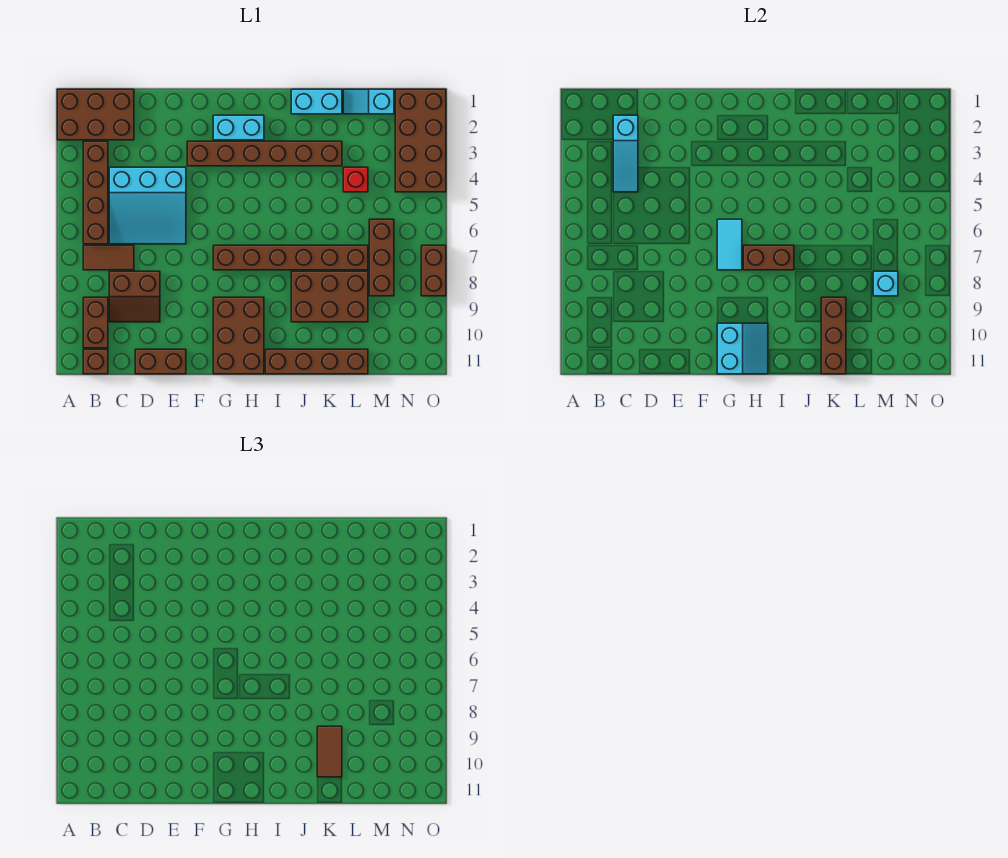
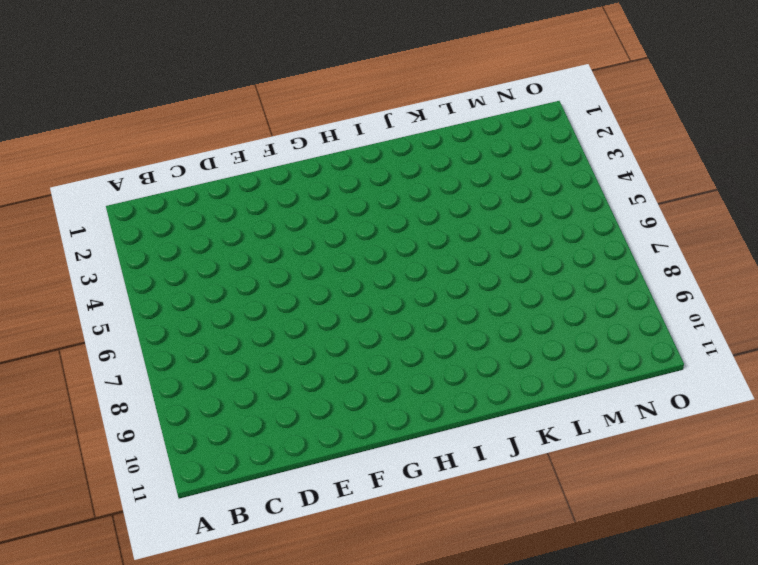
none -> brown brick A1:C2 level 1
none -> brown brick B3:B6 level 1
none -> brown tile B7:C7 level 1

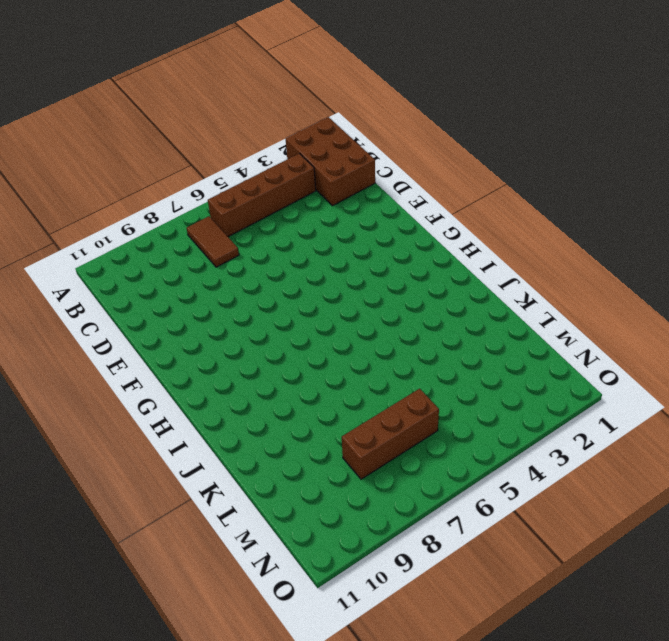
none -> brown brick B9:B10 level 1
none -> brown brick B11 level 1
none -> cyan slope C4:E6 level 1 top 4

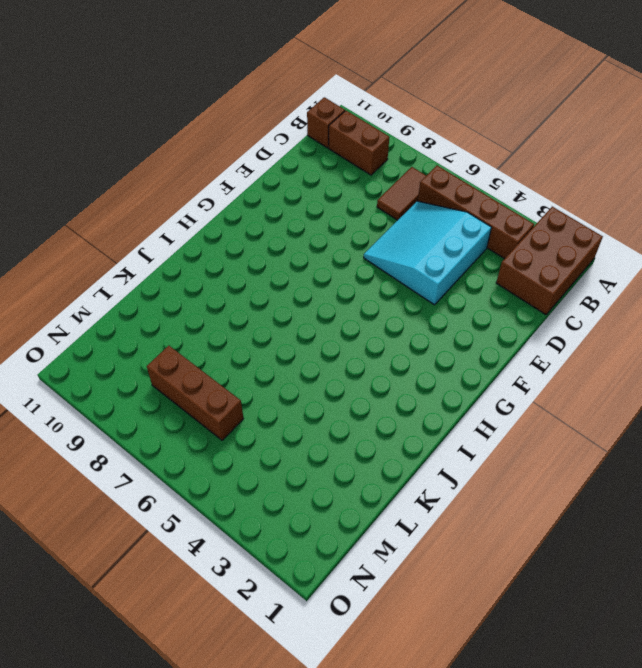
none -> brown slope C8:D9 level 1 top 8
none -> brown brick D11:E11 level 1
none -> brown brick F3:K3 level 1

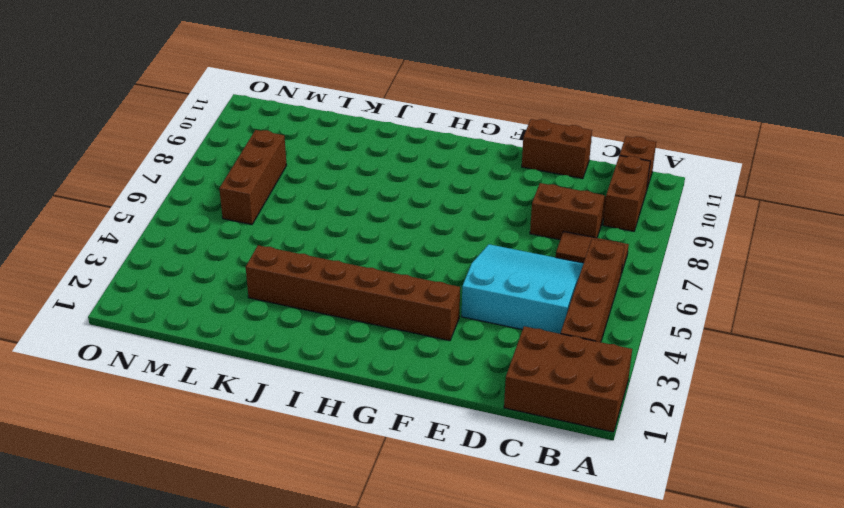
none -> cyan brick G2:H2 level 1
none -> brown brick G7:L7 level 1
none -> brown brick G9:H11 level 1

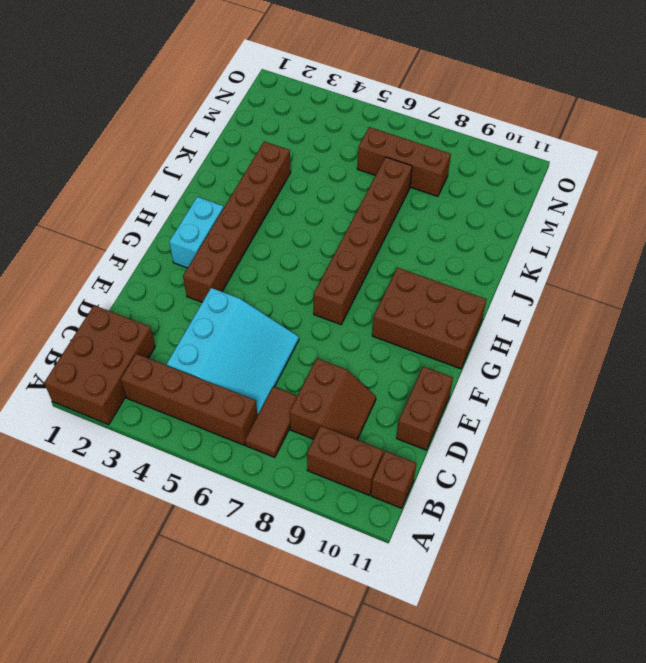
none -> brown brick I11:L11 level 1
none -> cyan brick J1:K1 level 1
none -> brown brick J8:L9 level 1

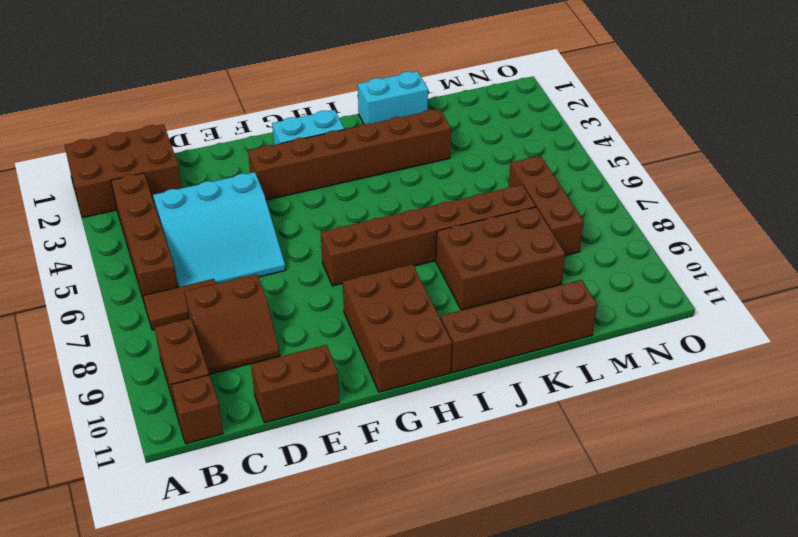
none -> cyan slope L1:M1 level 1 top M
none -> red brick L4 level 1
none -> brown brick N1:O4 level 1

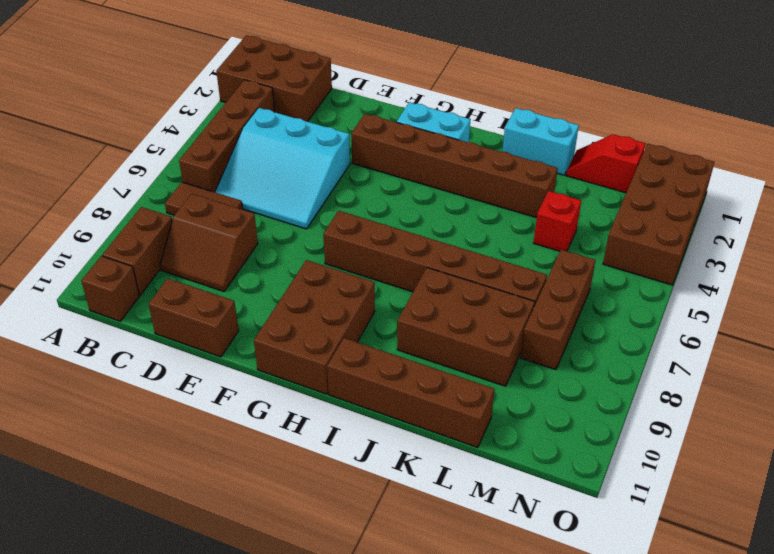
red slope L1:M1 level 1 top M -> cyan slope L1:M1 level 1 top M
none -> brown brick O7:O8 level 1
none -> cyan slope C2:C4 level 2 top 2
none -> cyan tile G6:G7 level 2

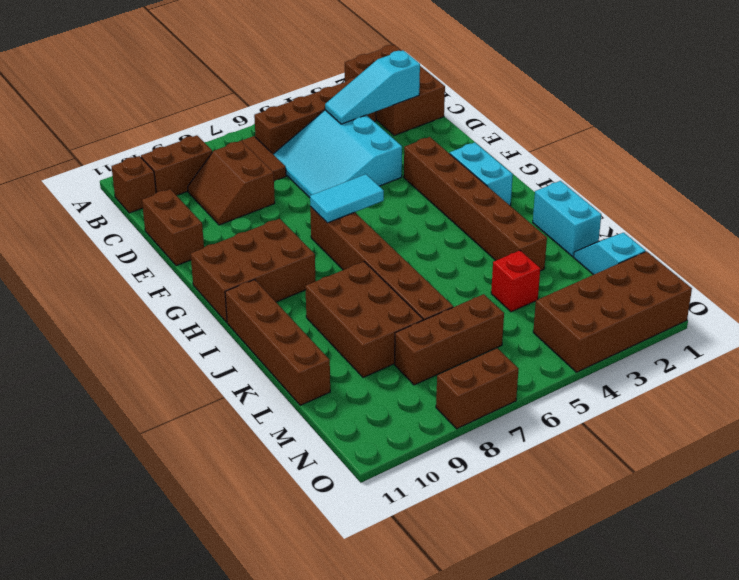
none -> cyan slope G10:H11 level 2 top G
none -> brown brick H7:I7 level 2
none -> brown brick K9:K11 level 2

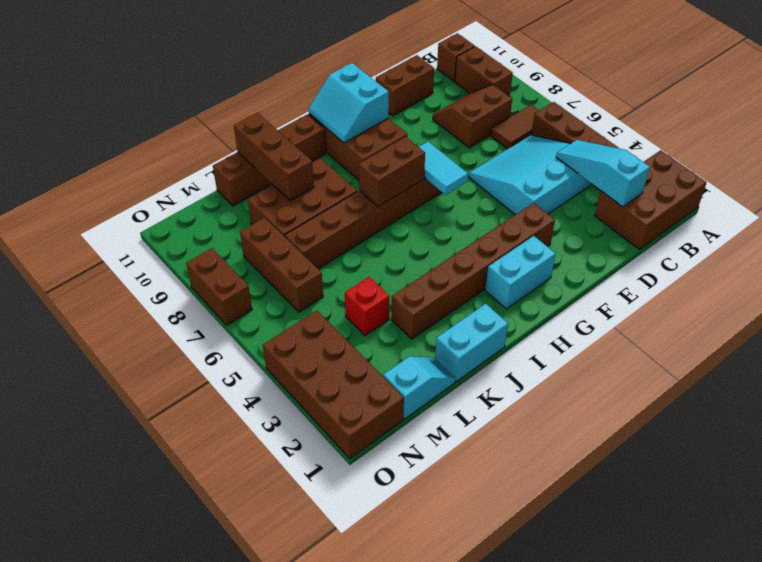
none -> cyan brick M8 level 2
none -> brown tile K9:K10 level 3

